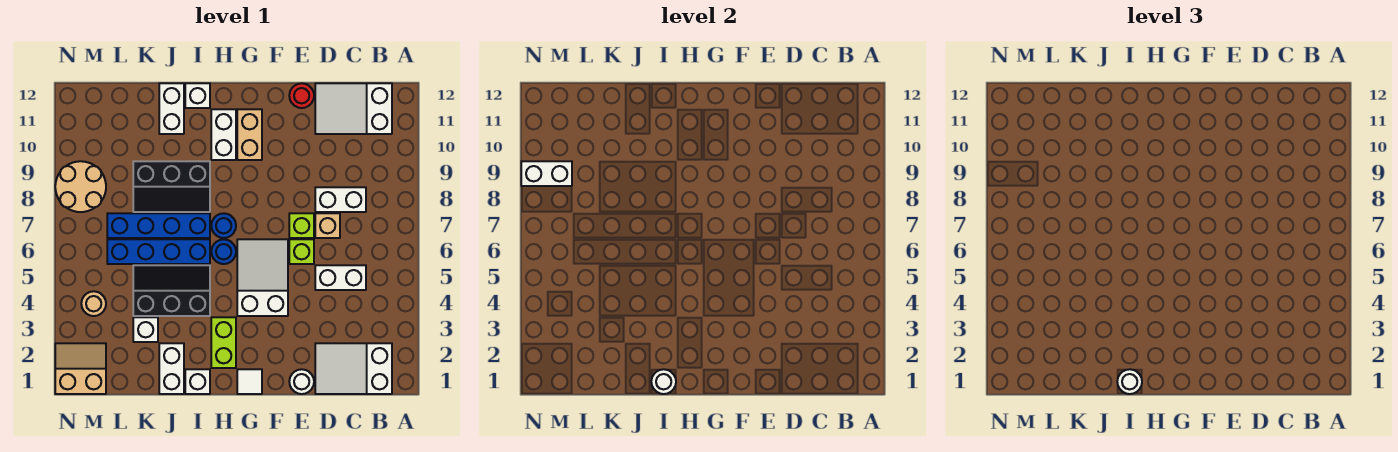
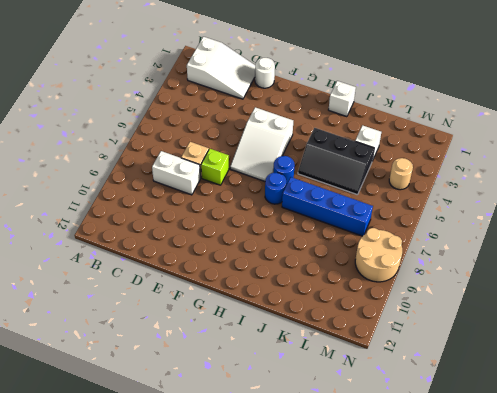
none -> white slope B11:D12 level 1 top B
none -> white brick C5:D5 level 1
none -> lime brick E6 level 1
none -> red round brick E12 level 1

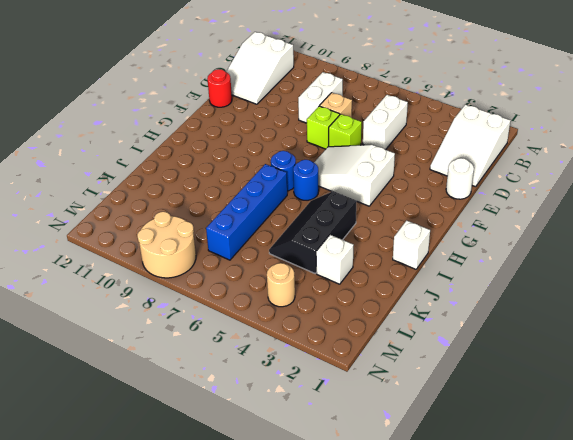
none -> white tile G1 level 1
none -> tan brick G10:G11 level 1
none -> lime brick H2:H3 level 1
none -> white brick H10:H11 level 1

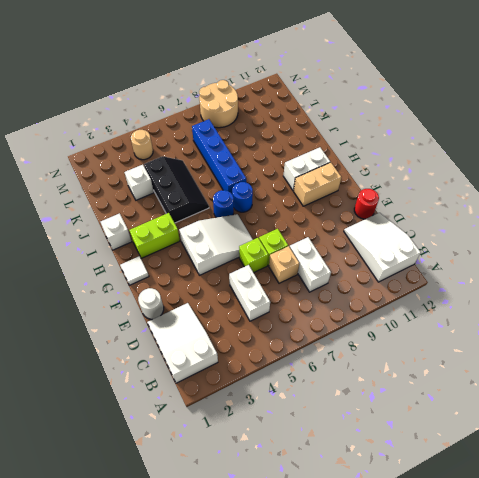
none -> blue brick I6:L6 level 1
none -> black slope I8:K9 level 1 top 9
none -> white brick I12 level 1
none -> white brick J1:J2 level 1

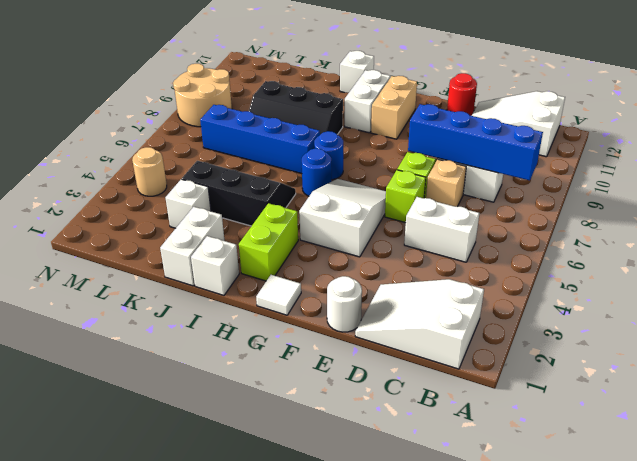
blue brick B8:E8 level 2 -> blue brick I6:L6 level 1
none -> white brick J11:J12 level 1
none -> tan slope M1:N2 level 1 top 1
none -> white round brick I1 level 2
none -> white brick M9:N9 level 2

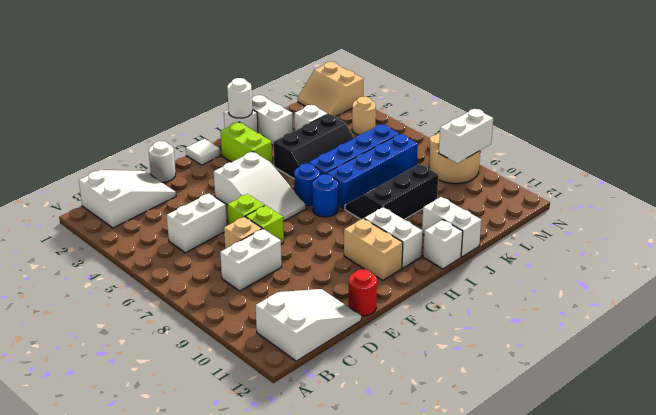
tan slope M1:N2 level 1 top N -> tan slope M1:N2 level 1 top 1
none -> white round brick I1 level 3

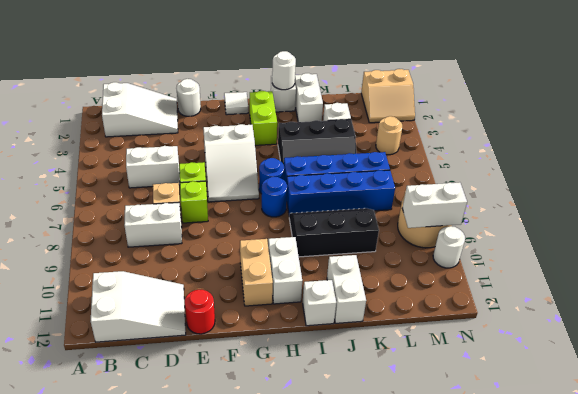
white round brick N10 level 1 -> white round brick I1 level 3

